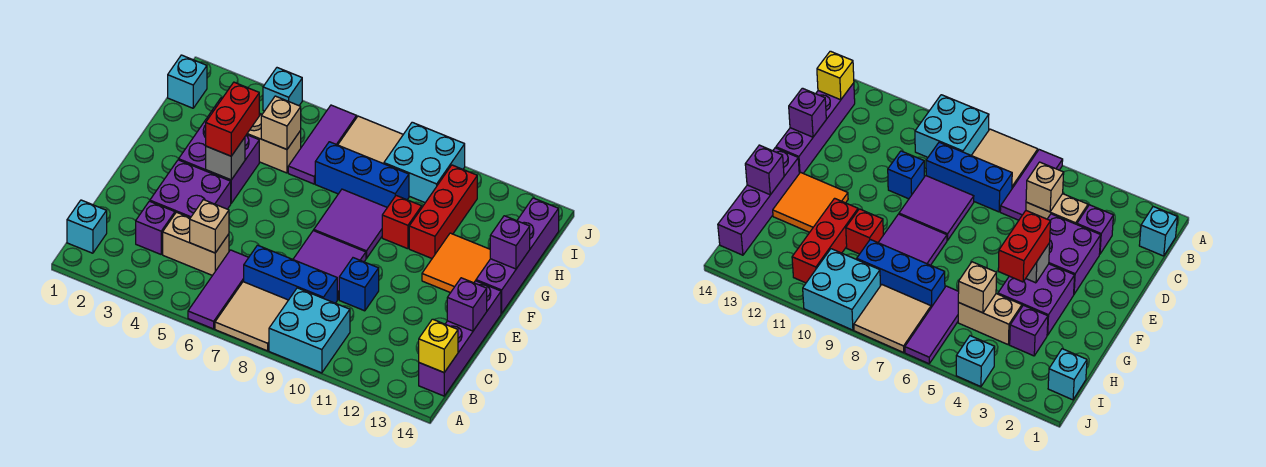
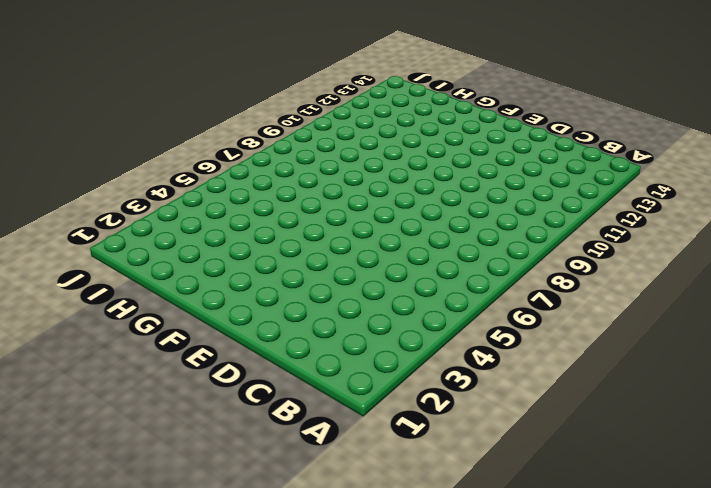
none -> purple tile A6:C6 level 1
none -> tan tile A7:B8 level 1
none -> cyan brick A9:B10 level 1
none -> cyan brick B1 level 1

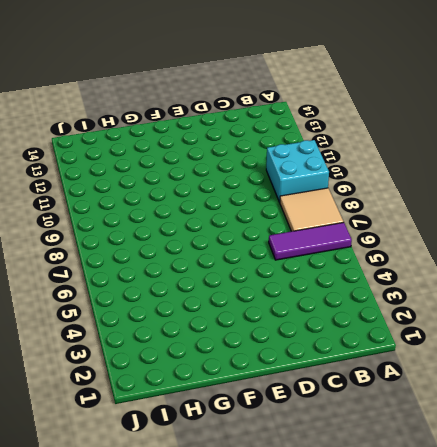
none -> cyan brick B1 level 1
none -> purple brick B14:E14 level 1
none -> purple brick C3 level 1
none -> tan brick C4:C5 level 1

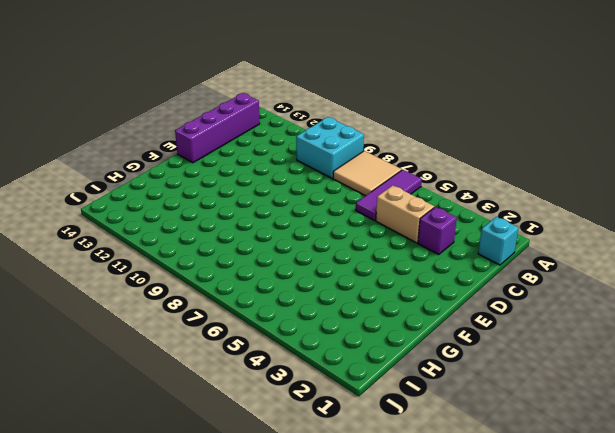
none -> blue brick C7:C9 level 1
none -> purple brick D3:E4 level 1
none -> purple tile D8:E9 level 1
none -> blue brick D10 level 1

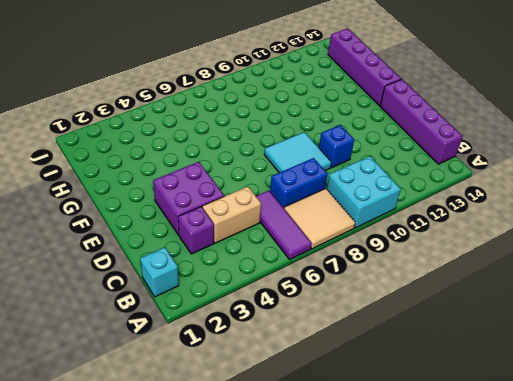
blue brick C7:C8 level 1 -> blue brick C7:C9 level 1
cyan tile D8:E9 level 1 -> purple tile D8:E9 level 1
none -> purple brick F3:G4 level 1
none -> purple tile F8:G9 level 1
none -> orange tile F12:G13 level 1
none -> red brick G10 level 1

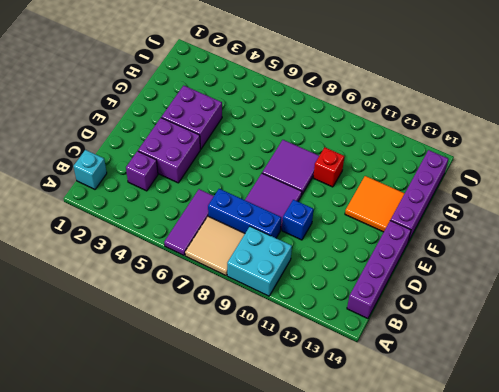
none -> tan brick C4:C5 level 1
none -> red brick G11:I11 level 1
none -> purple brick H3 level 1
none -> tan brick H4:H5 level 1

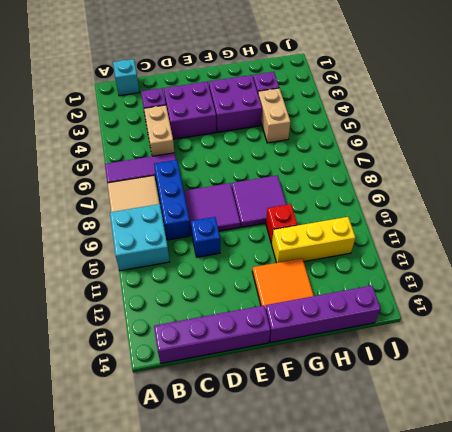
yellow brick G11:I11 level 1 -> red brick G11:I11 level 1
none -> purple tile H6:J6 level 1
none -> blue brick H7:H9 level 1
none -> cyan brick I1 level 1
none -> tan tile I7:J8 level 1

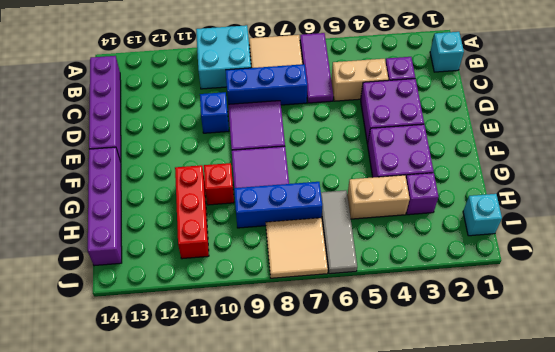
grey tile H6:J6 level 1 -> purple tile H6:J6 level 1
none -> orange tile F12:G13 level 1
none -> cyan brick I9:J10 level 1
none -> cyan brick J4 level 1
none -> yellow brick B14 level 2

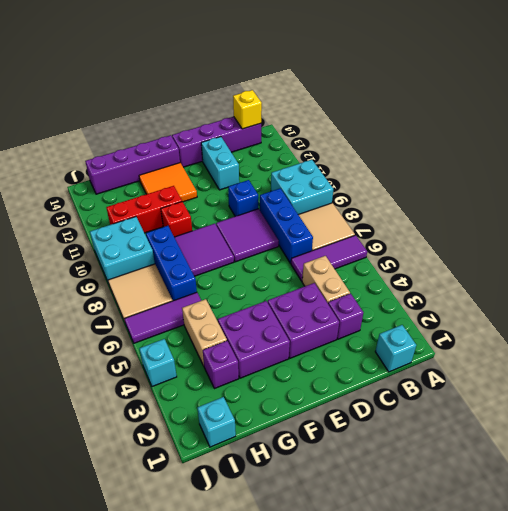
cyan brick D12:D13 level 1 -> none
none -> tan brick C5 level 2
none -> purple brick D14 level 2
none -> grey brick F4 level 2
none -> purple brick G14 level 2

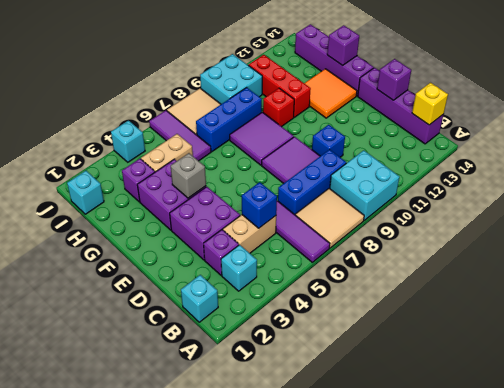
cyan brick B3 level 1 -> none
blue brick C5 level 2 -> tan brick C5 level 2
none -> tan brick H5 level 2
none -> red brick F4:G4 level 3

